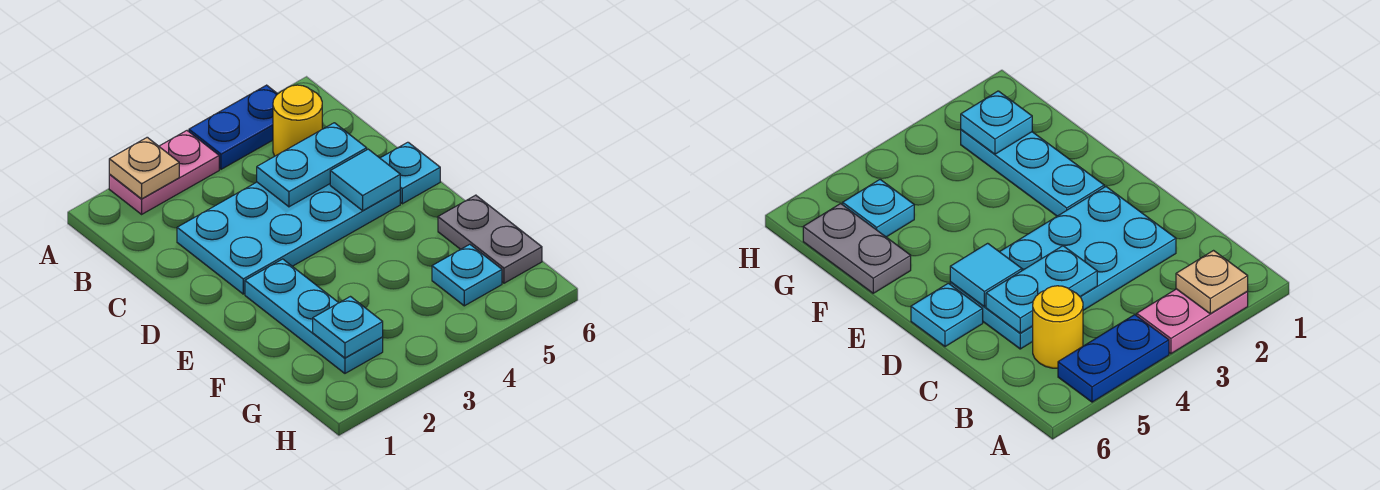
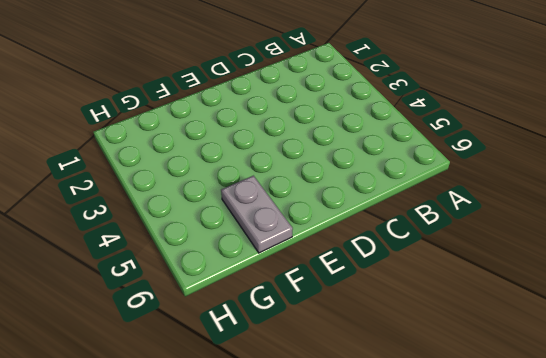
grey plate F5:F6 level 1 -> grey plate F6:G6 level 1
none -> pink plate A2:A3 level 1
none -> blue plate A4:A5 level 1
none -> yellow round brick B5 level 1

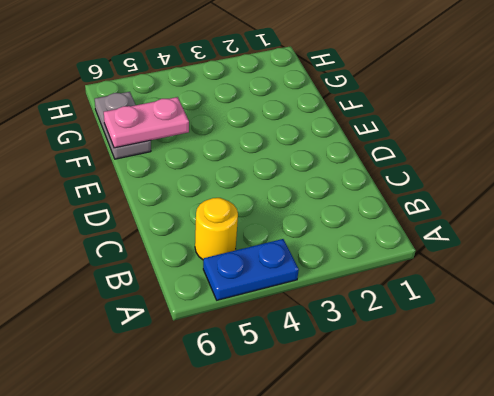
pink plate F5:F6 level 2 -> pink plate A2:A3 level 1
none -> cyan plate C2:D5 level 1
none -> cyan plate D6 level 1
none -> cyan plate E2:G2 level 1

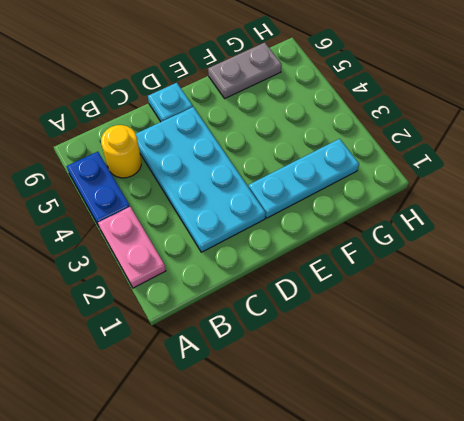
none -> cyan plate G5 level 1
none -> tan plate A2 level 2
none -> cyan plate C4:C5 level 2

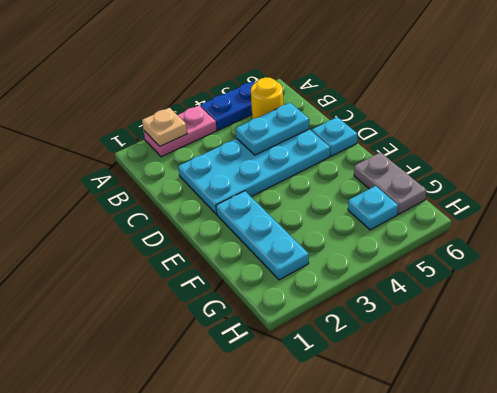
none -> cyan tile D5 level 2
none -> cyan plate G2 level 2

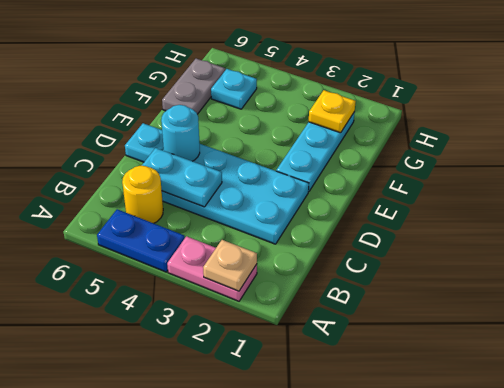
cyan round brick D5 level 2 -> cyan tile D5 level 2
yellow plate G2 level 2 -> cyan plate G2 level 2

